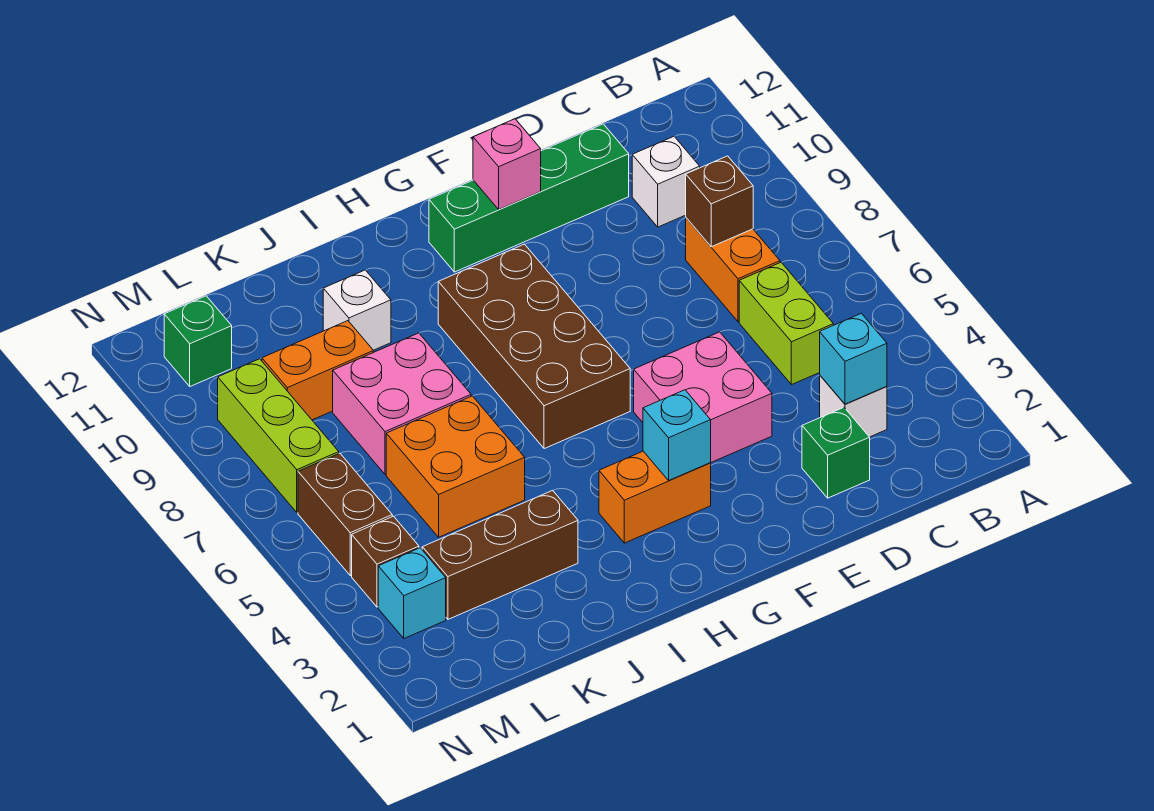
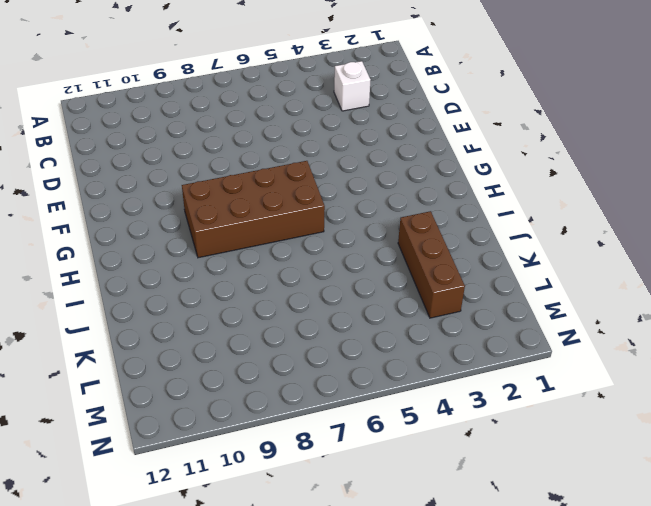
none -> lime brick C5:C6 level 1
none -> orange brick C7:C8 level 1
none -> white brick C10 level 1

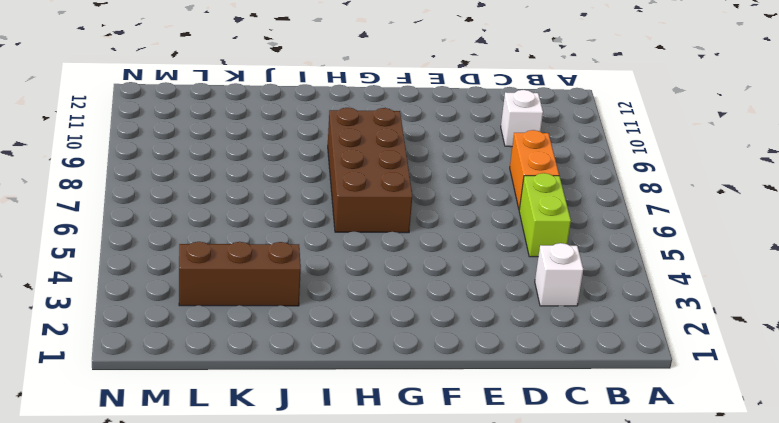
none -> green brick D2 level 1
none -> green brick D11:G11 level 1
none -> pink brick E4:F5 level 1

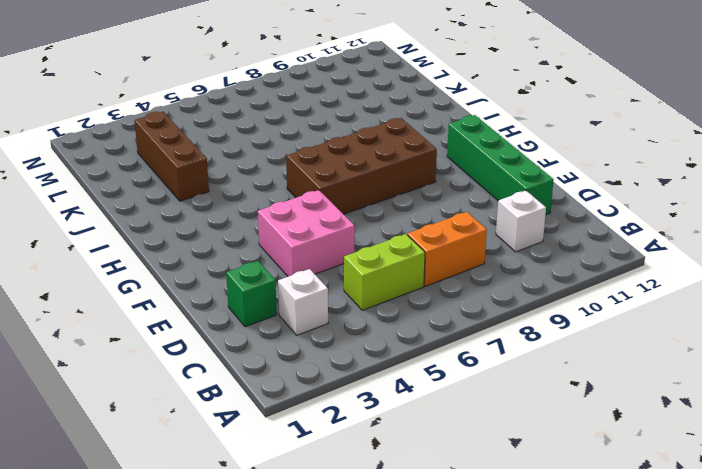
none -> orange brick G3:H3 level 1
none -> orange brick J5:K6 level 1
none -> pink brick J7:K8 level 1

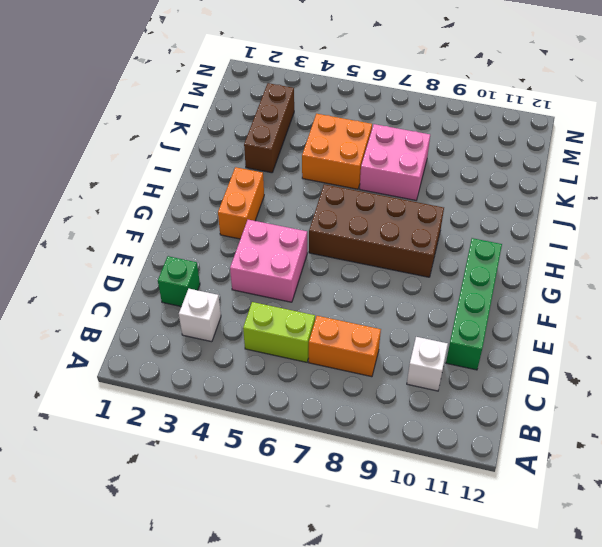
none -> white brick J10 level 1
none -> orange brick K9:L9 level 1
none -> cyan brick M3 level 1

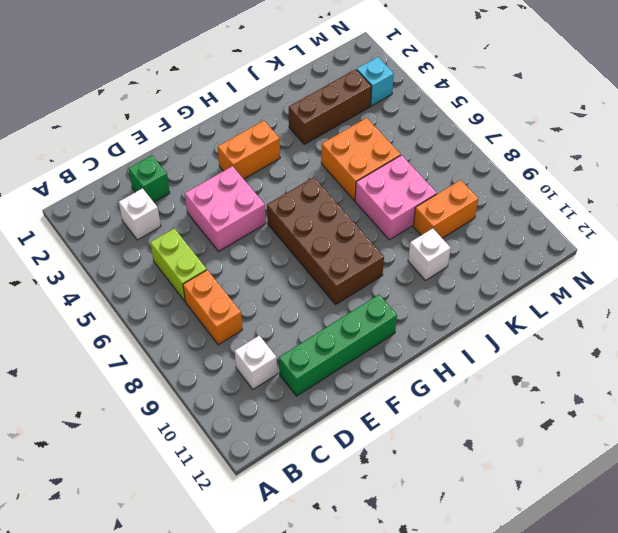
none -> brown brick M4 level 1
none -> brown brick M5:M6 level 1
none -> lime brick M7:M9 level 1

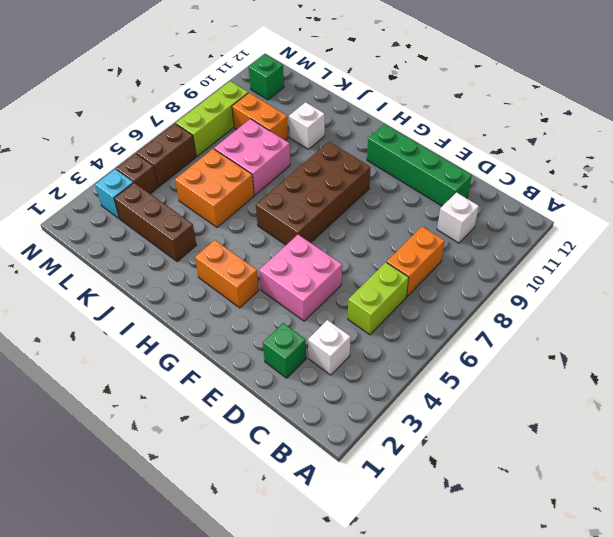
none -> cyan brick C3 level 2
none -> brown brick C8 level 2
none -> pink brick F11 level 2

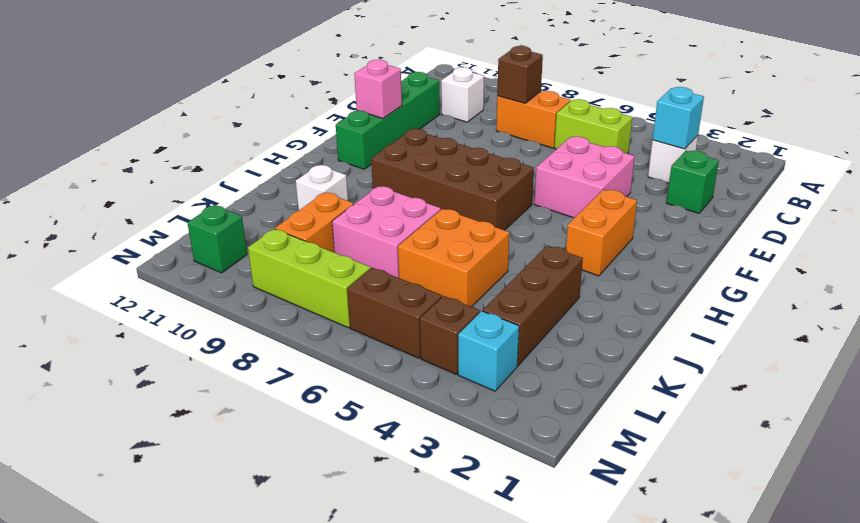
none -> cyan brick G3 level 2

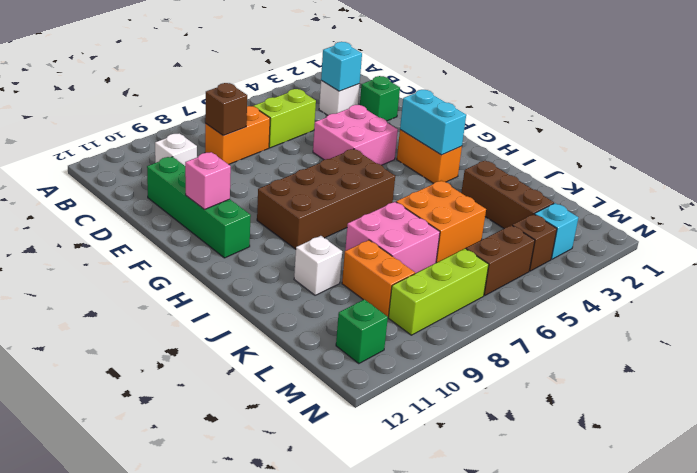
cyan brick G3:H3 level 2 -> cyan brick G3 level 2

